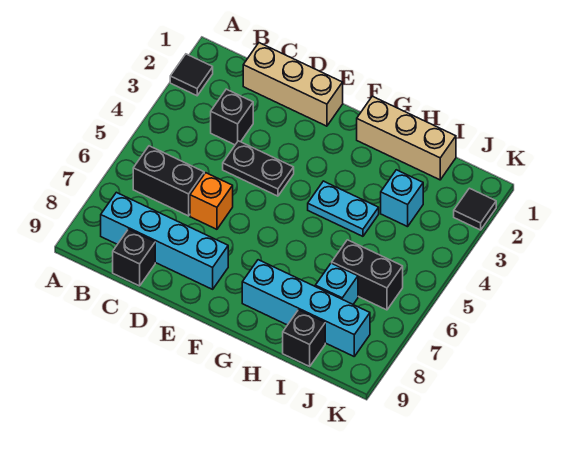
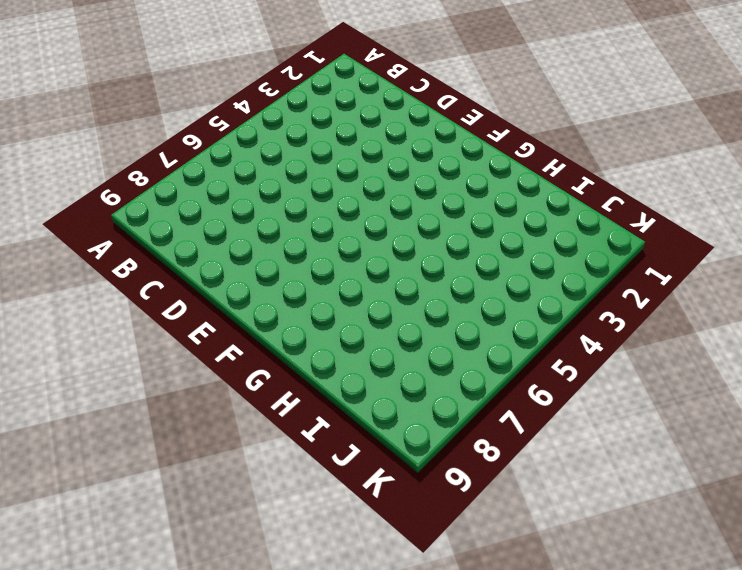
none -> black tile A2 level 1
none -> black brick B6:C6 level 1
none -> cyan brick B8:E8 level 1

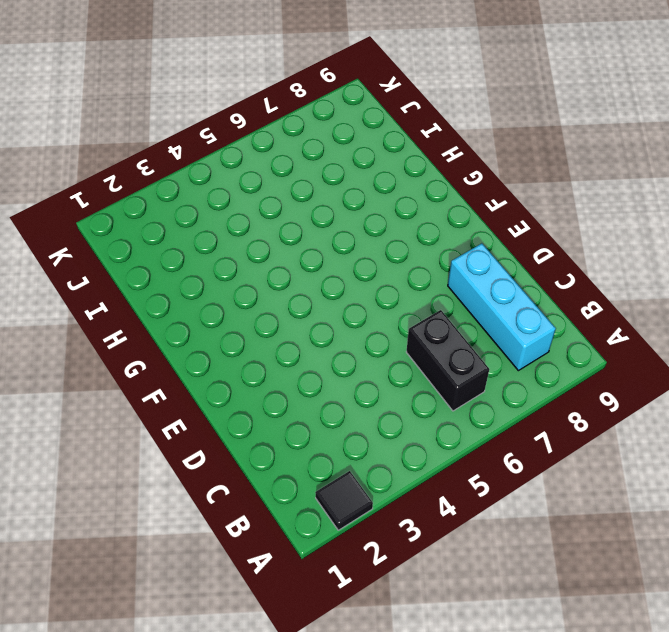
cyan brick B8:D8 level 1 -> cyan brick B8:E8 level 1
none -> tan brick C1:E1 level 1
none -> black brick C3 level 1
none -> black brick C9 level 1

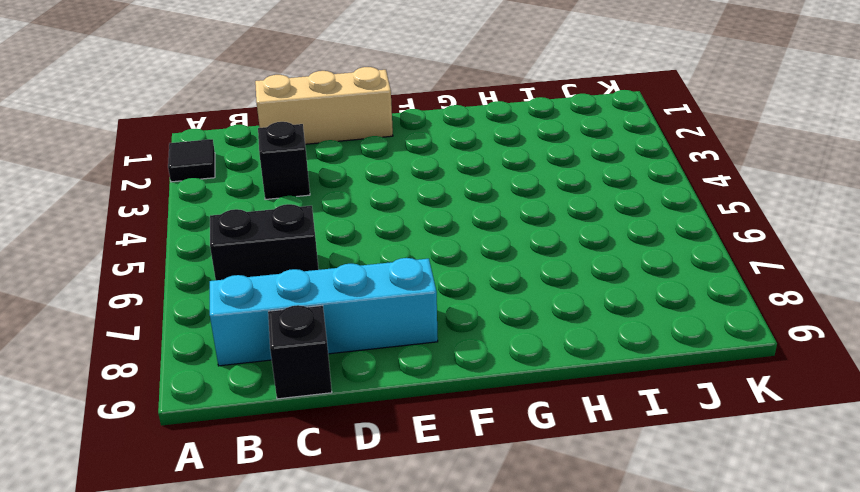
none -> black plate D4:E4 level 1
none -> orange brick D6 level 1
none -> tan brick G1:I1 level 1

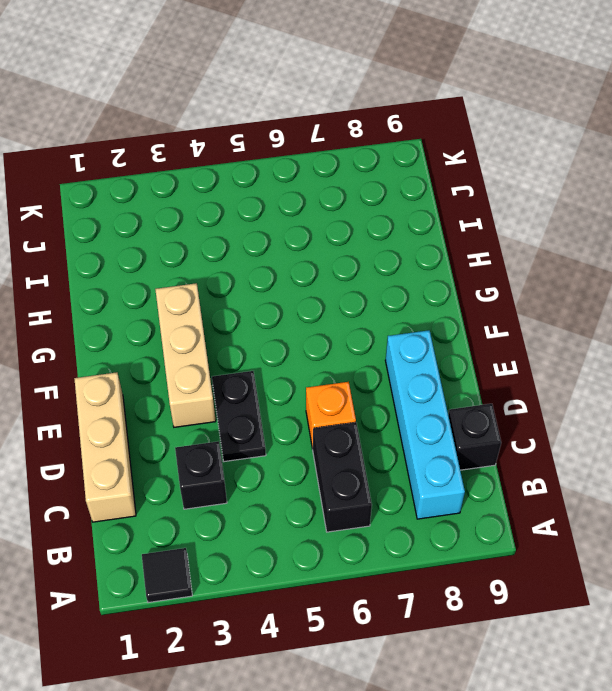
tan brick E3:G3 level 1 -> tan brick G1:I1 level 1
none -> cyan plate G4:H4 level 1
none -> cyan brick G8:J8 level 1
none -> cyan brick I3 level 1

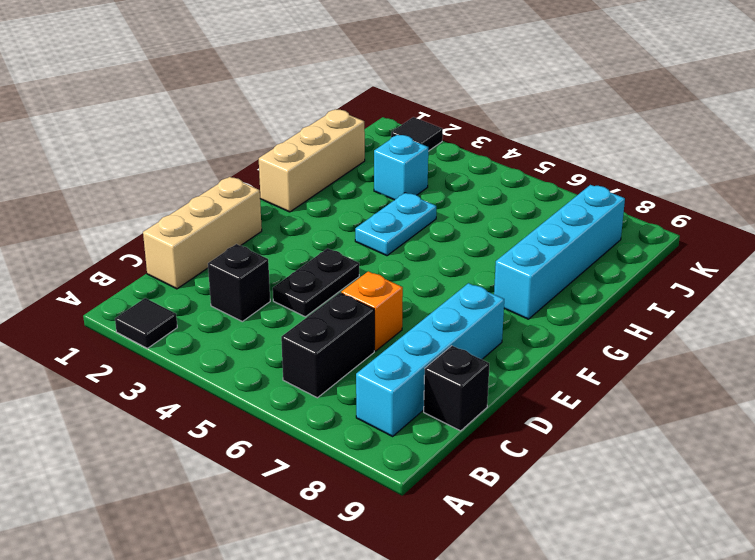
none -> black brick I6:J6 level 1
none -> cyan brick I7 level 1
none -> black brick I9 level 1

